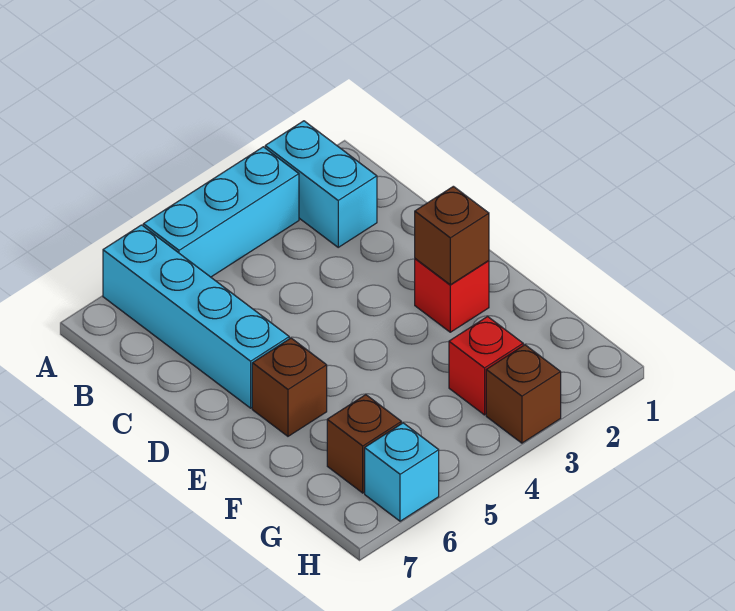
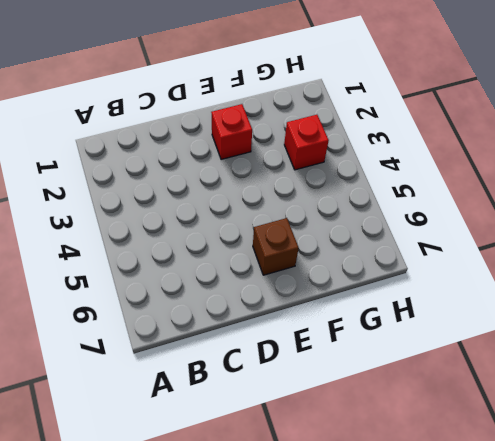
none -> cyan brick A2:B2 level 1
none -> cyan brick A3:A5 level 1

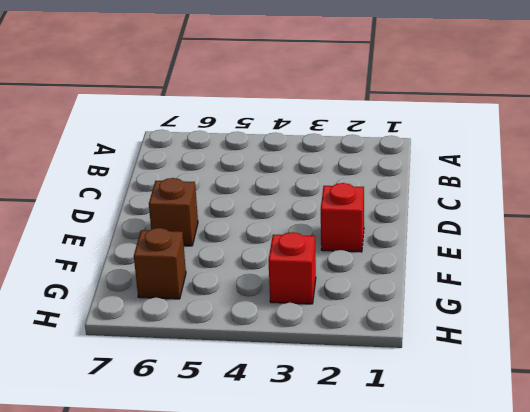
none -> cyan brick A2:B2 level 1
none -> cyan brick A3:A5 level 1

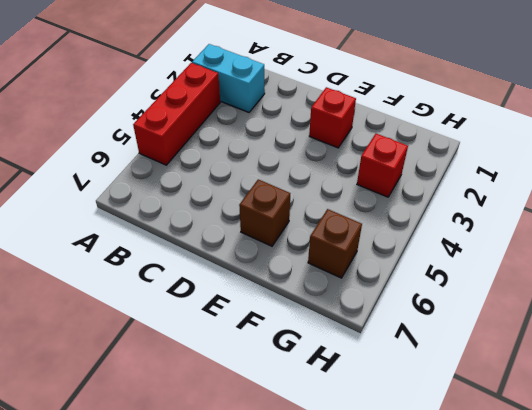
red brick A3:A5 level 1 -> cyan brick A3:A5 level 1
none -> cyan brick A6:D6 level 1
none -> brown brick H3 level 1

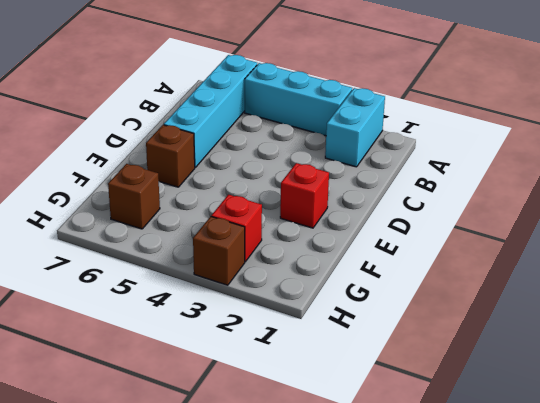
none -> cyan brick H6 level 1
none -> brown brick E2 level 2

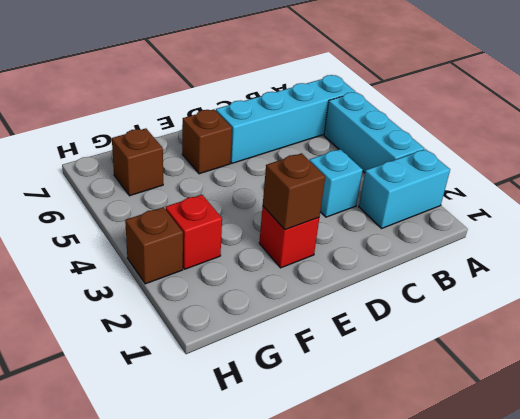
cyan brick C3 level 1 -> cyan brick H6 level 1

